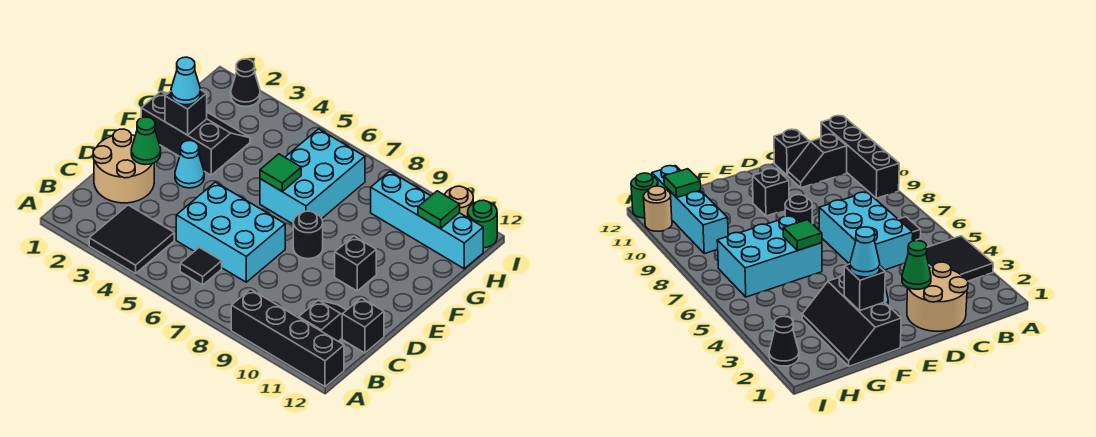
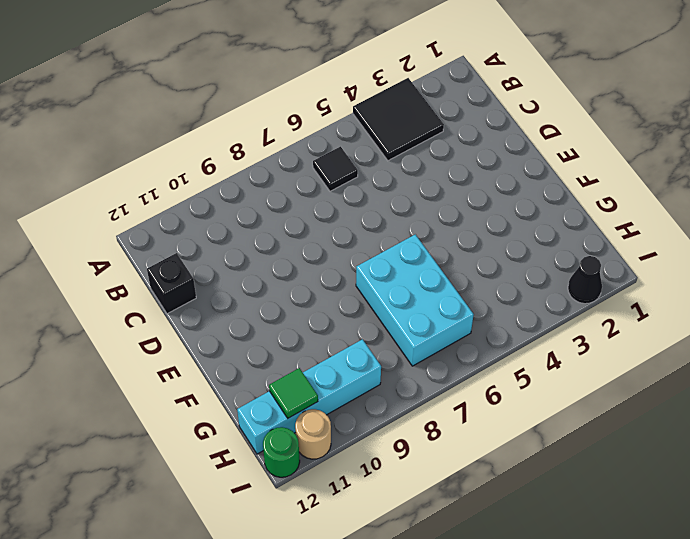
none -> black brick A9:A12 level 1
none -> black slope B11:C11 level 1 top B
none -> tan round brick C1:D2 level 1

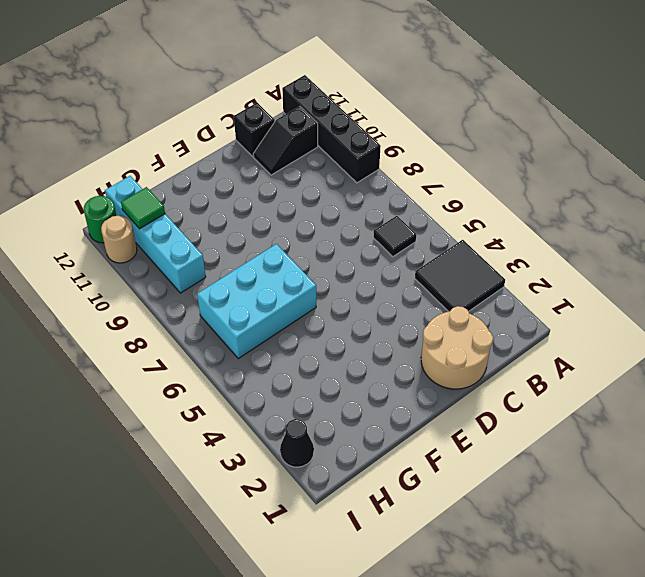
none -> cyan brick C5:D7 level 1
none -> cyan cone E3 level 1
none -> black round brick E8 level 1

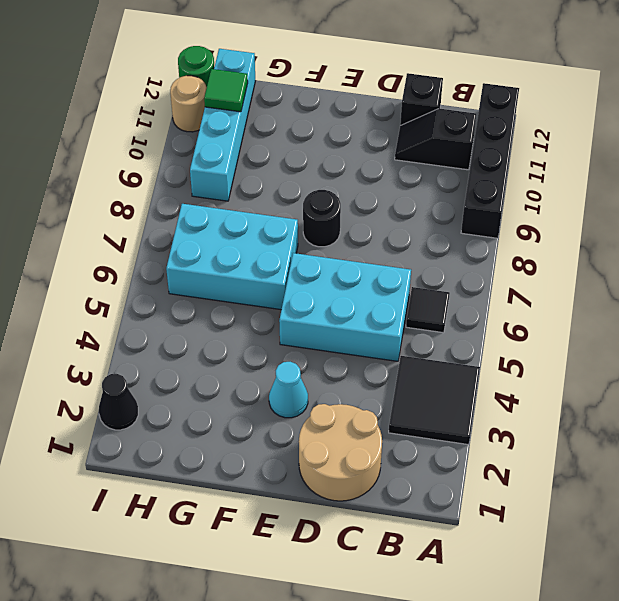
cyan brick C5:E6 level 1 -> cyan brick C5:D7 level 1
none -> black brick E10 level 1
none -> black slope F1:G3 level 1 top F
none -> green cone D2 level 2

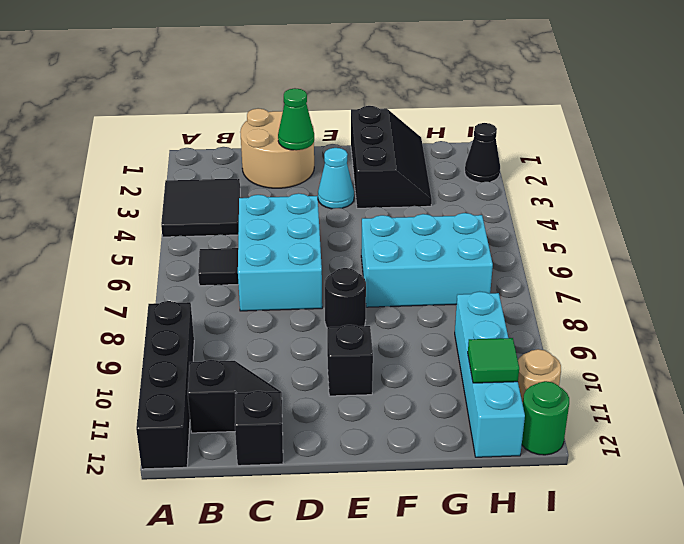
none -> black brick F2 level 2
none -> green tile F6 level 2
none -> cyan cone F2 level 3

